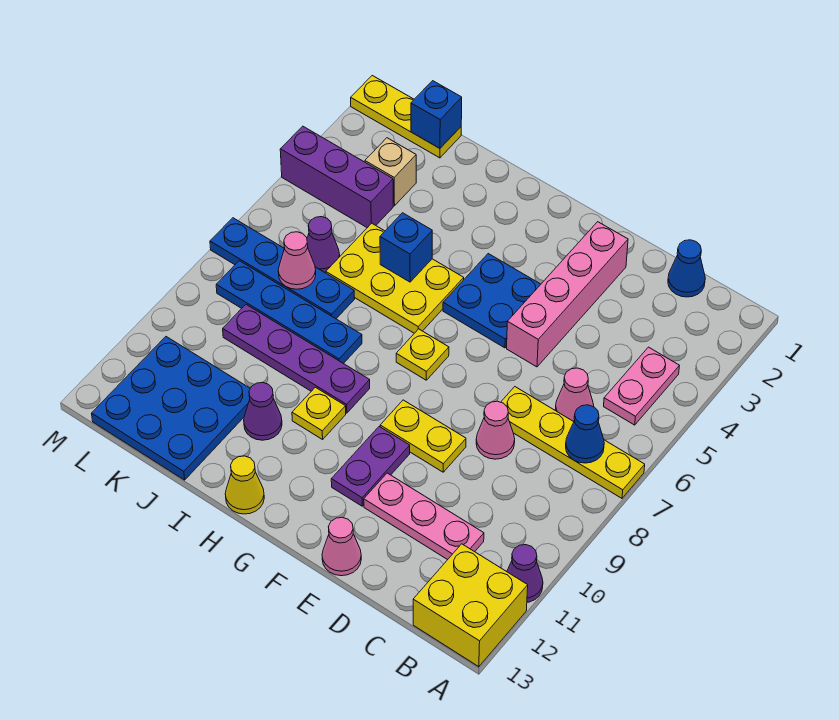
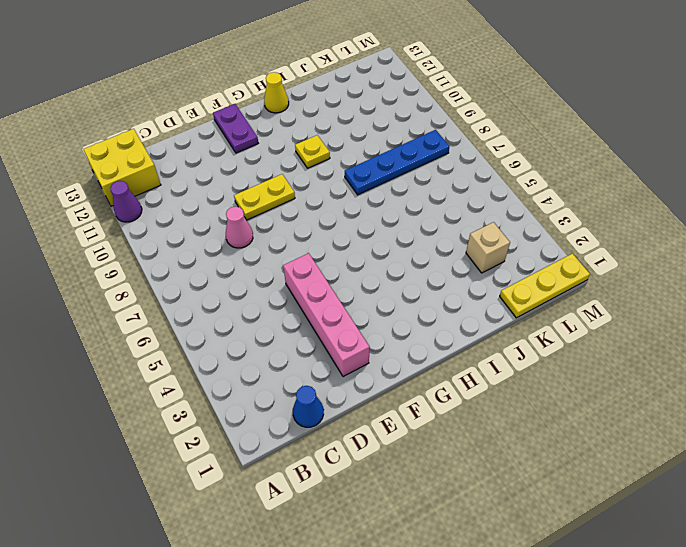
purple plate F12:F13 level 1 -> purple plate F10:F11 level 1
none -> yellow plate A7:D7 level 1
none -> pink plate B4:B5 level 1
none -> pink cone C6 level 1
none -> pink plate C11:E11 level 1

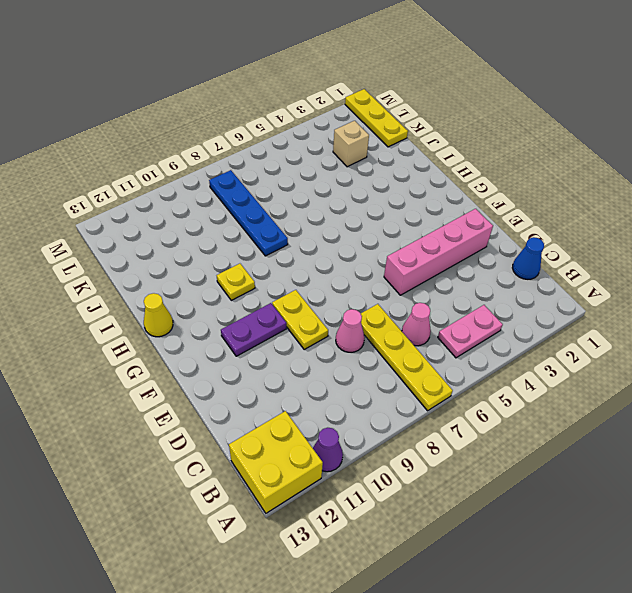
none -> pink plate C11:E11 level 1
none -> pink cone E13 level 1
none -> blue plate F4:G5 level 1
none -> yellow plate G7 level 1

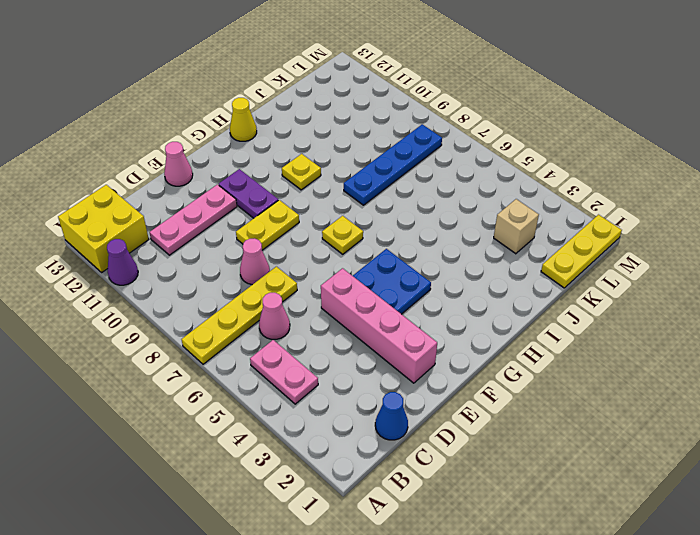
none -> yellow plate H5:J6 level 1
none -> purple plate H9:K9 level 1
none -> purple cone I11 level 1
none -> blue plate J7:M7 level 1

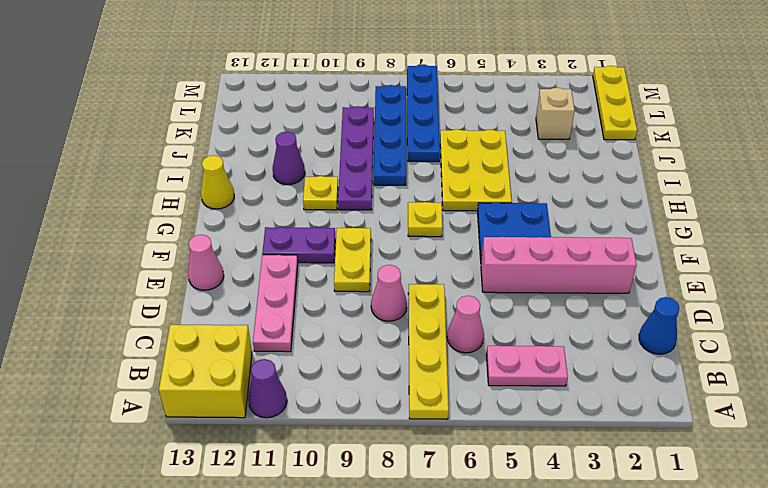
none -> blue plate J11:L13 level 1
none -> purple brick K4:M4 level 1
none -> purple cone K6 level 1
none -> blue cone B7 level 2

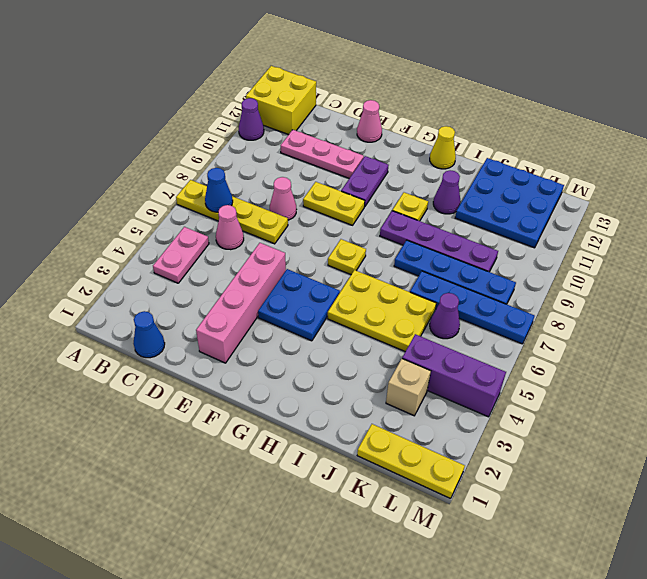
none -> blue brick I5 level 2
none -> blue brick K1 level 2
none -> pink cone K7 level 2

